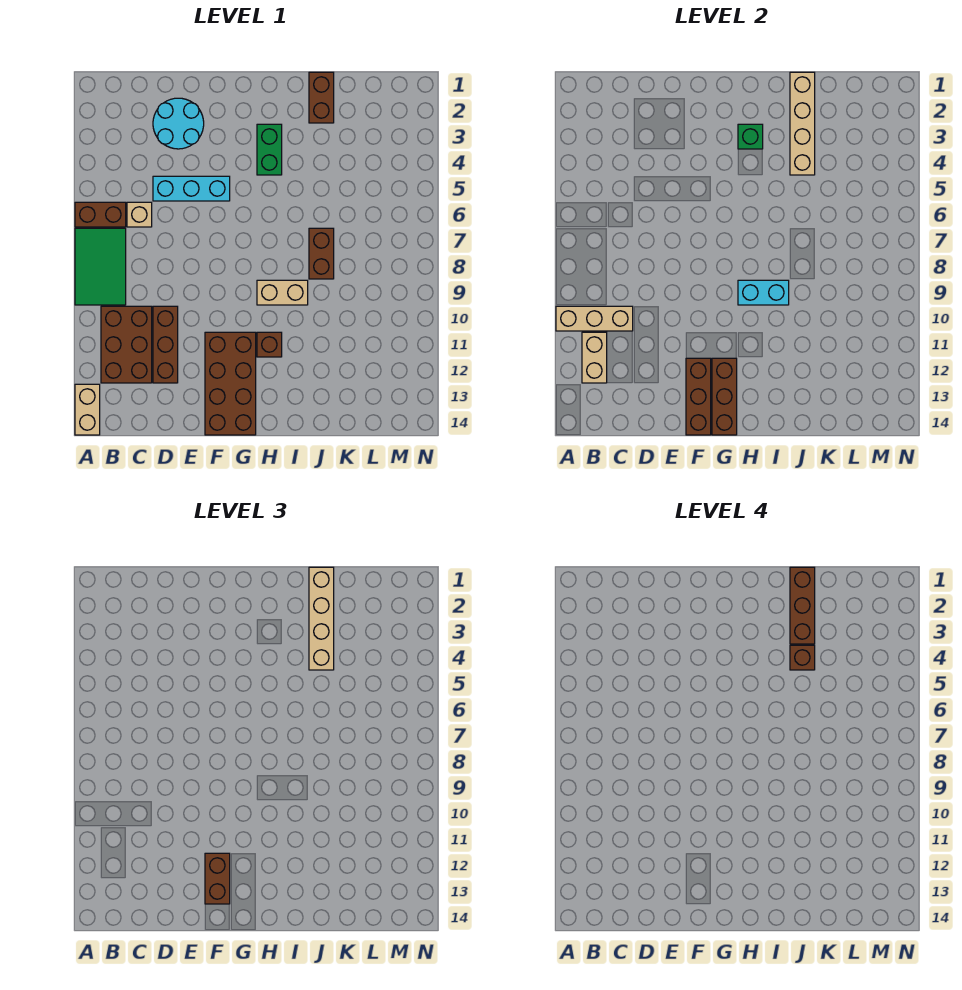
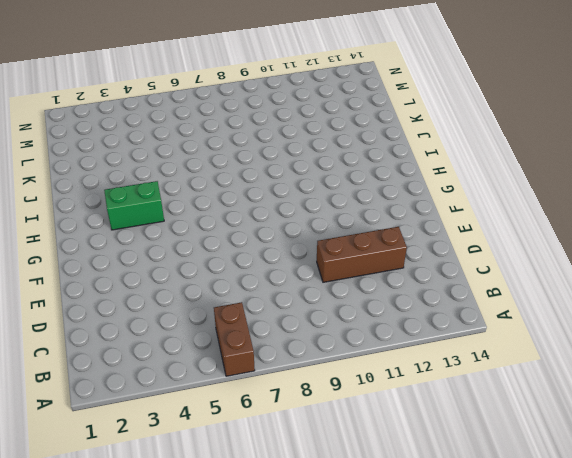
none -> green tile A7:B9 level 1
none -> tan brick A13:A14 level 1
none -> brown brick B10:C12 level 1

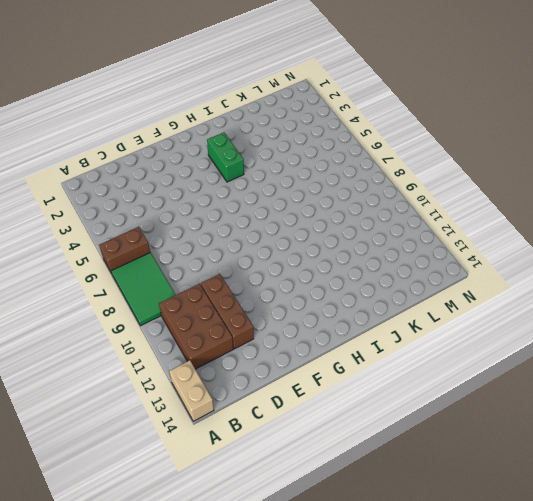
none -> tan brick C6 level 1
none -> cyan round brick D2:E3 level 1
none -> cyan brick D5:F5 level 1

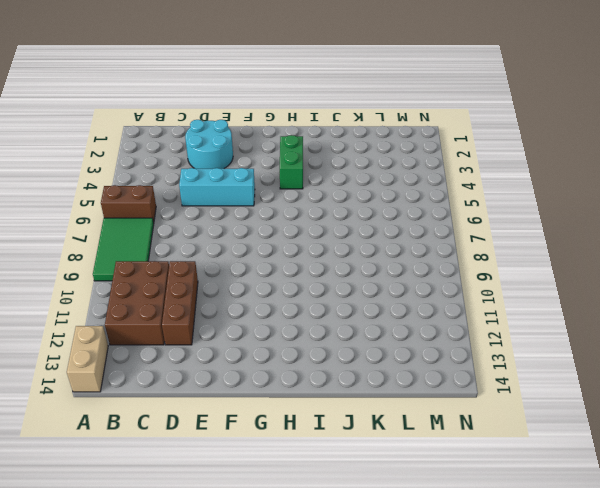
none -> tan brick C6 level 1
none -> brown brick F11:G14 level 1
none -> tan brick H9:I9 level 1

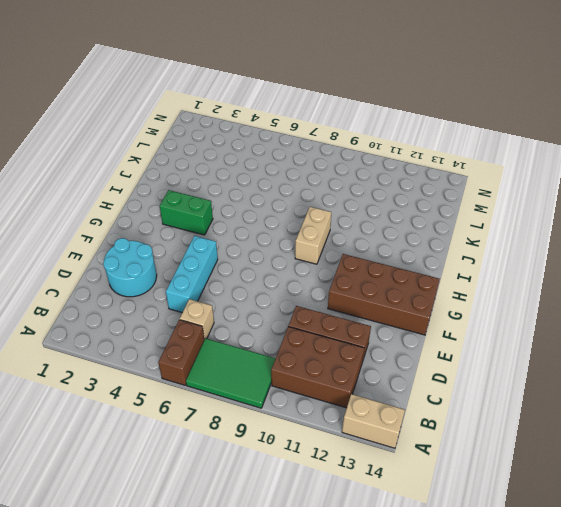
none -> brown brick H11 level 1
none -> brown brick J1:J2 level 1
none -> brown brick J7:J8 level 1

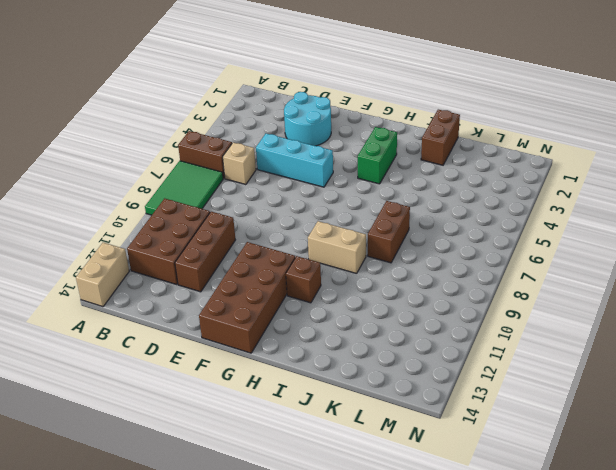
none -> tan brick A10:C10 level 2
none -> tan brick B11:B12 level 2
none -> brown brick F12:F14 level 2

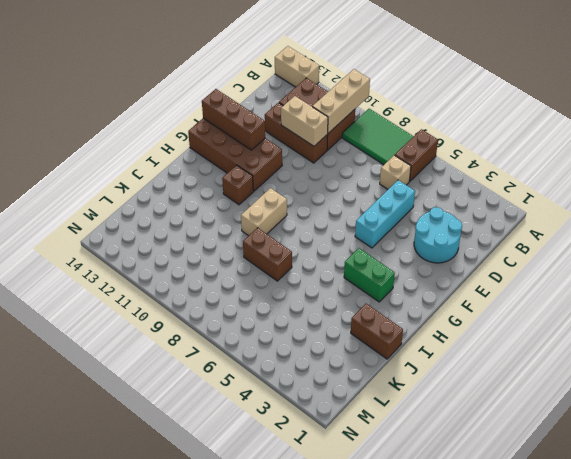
tan brick D10:D11 level 2 -> tan brick B11:B12 level 2
none -> brown brick G12:G14 level 2
none -> green brick H3 level 2
none -> cyan brick H9:I9 level 2

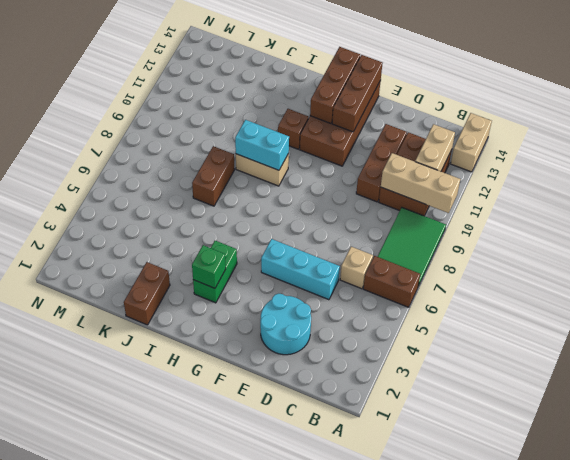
none -> tan brick J1:J4 level 2
none -> brown brick F12:F13 level 3
none -> tan brick J1:J4 level 3

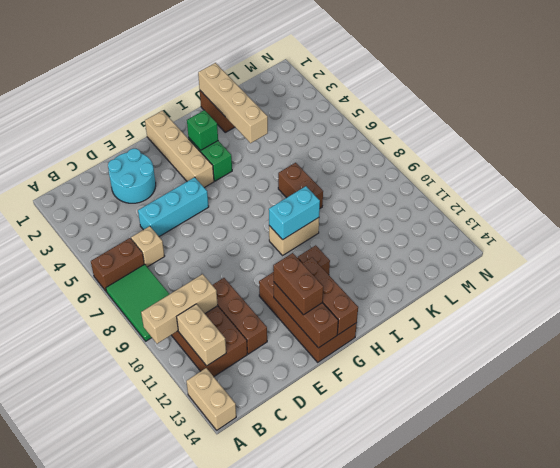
tan brick G1:G4 level 1 -> tan brick J1:J4 level 3
none -> brown brick J1:J3 level 4
none -> brown brick J4 level 4

